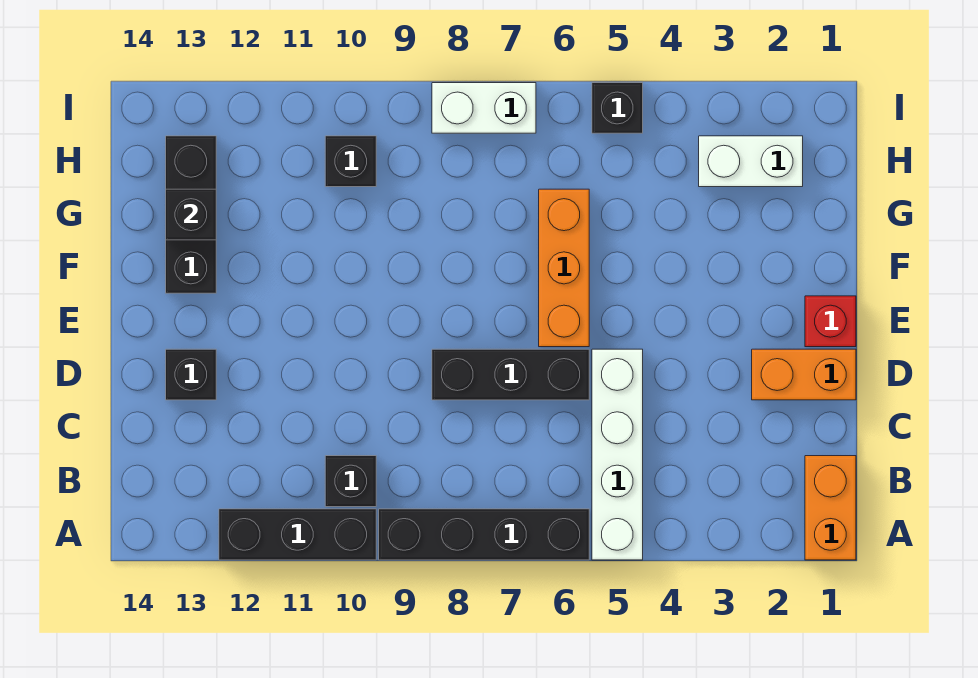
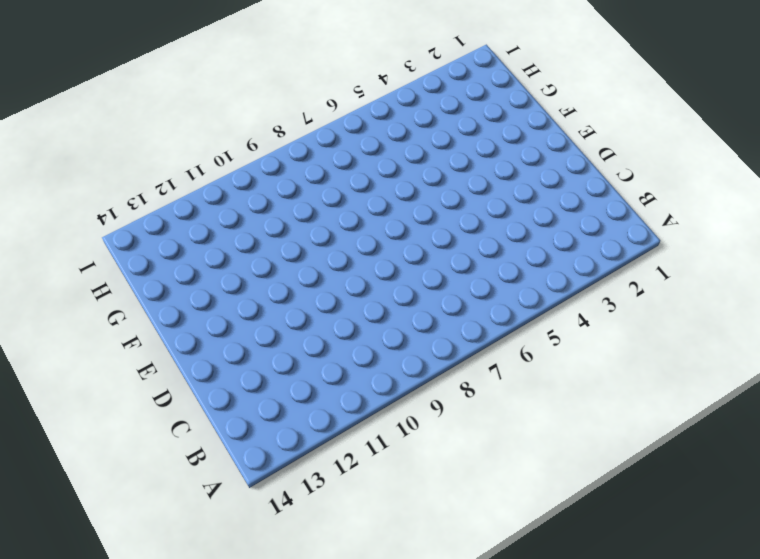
none -> orange brick A1:B1 level 1
none -> white brick A5:D5 level 1
none -> black brick A6:A9 level 1

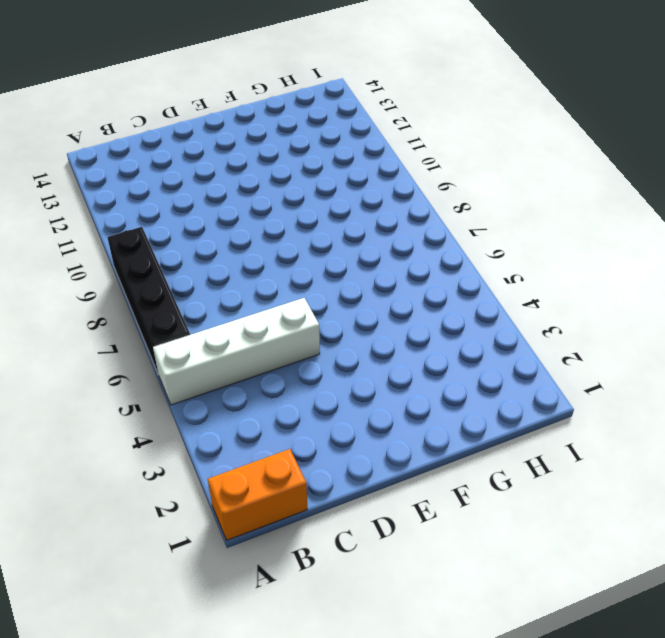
none -> black brick A10:A12 level 1
none -> black brick B10 level 1
none -> orange brick D1:D2 level 1

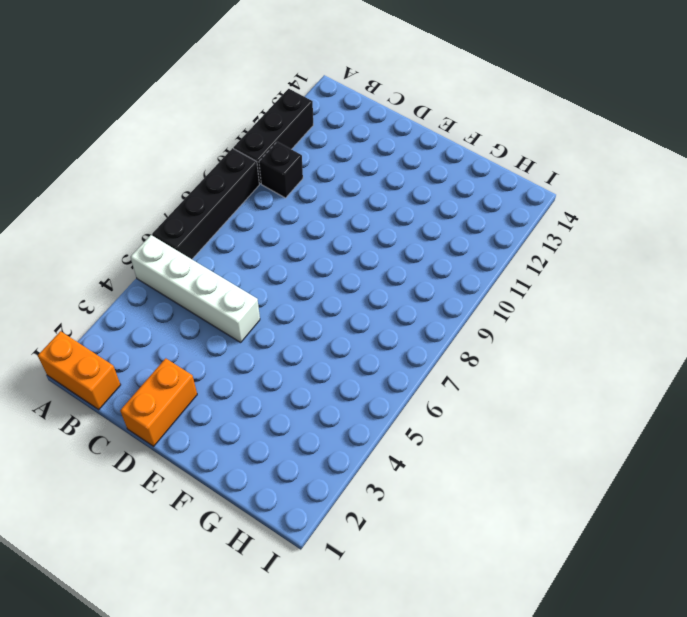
none -> black brick D6:D8 level 1
none -> black brick D13 level 1
none -> red brick E1 level 1

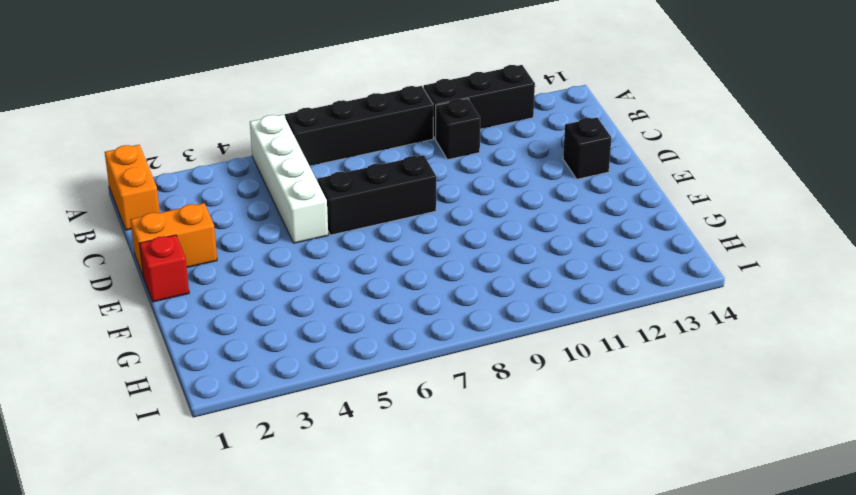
none -> orange brick E6:G6 level 1
none -> black brick F13:H13 level 1
none -> white brick H2:H3 level 1

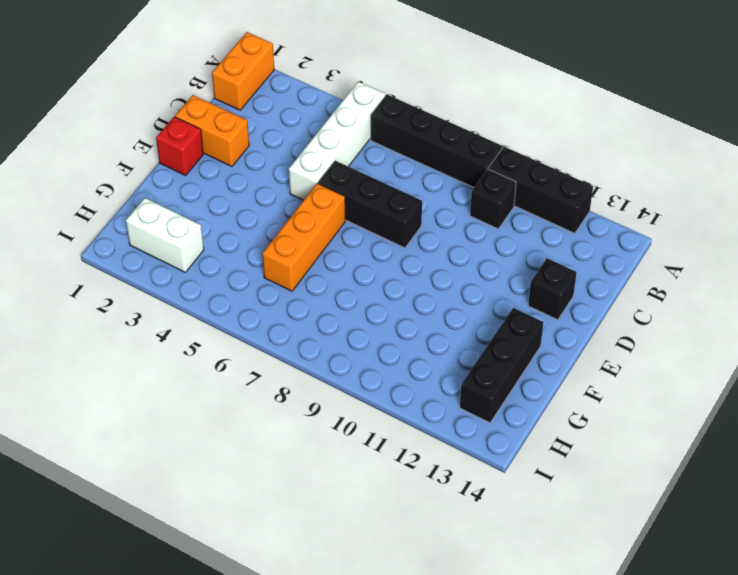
none -> black brick H10 level 1
none -> black brick I5 level 1
none -> white brick I7:I8 level 1

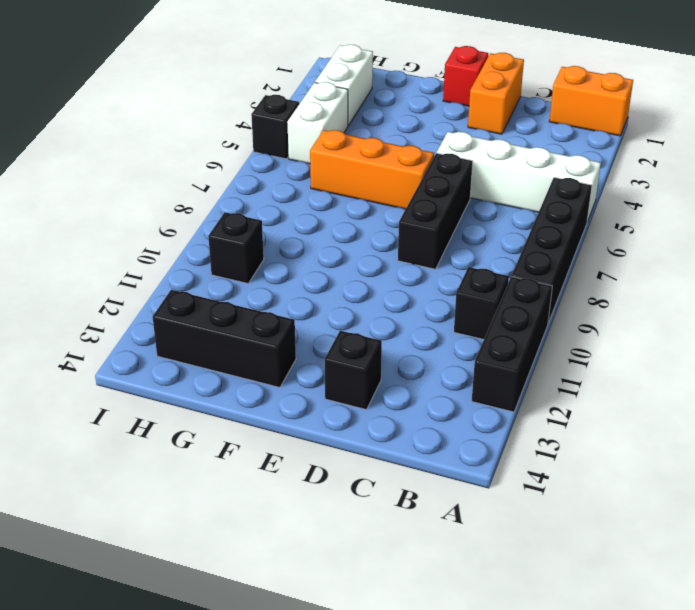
white brick H4:H5 level 1 -> white brick I7:I8 level 1
none -> black brick G13 level 2

